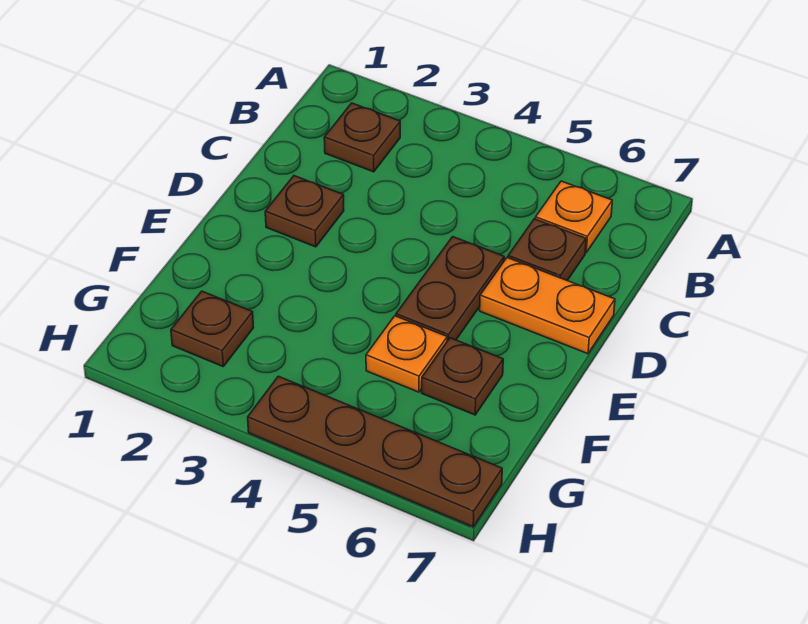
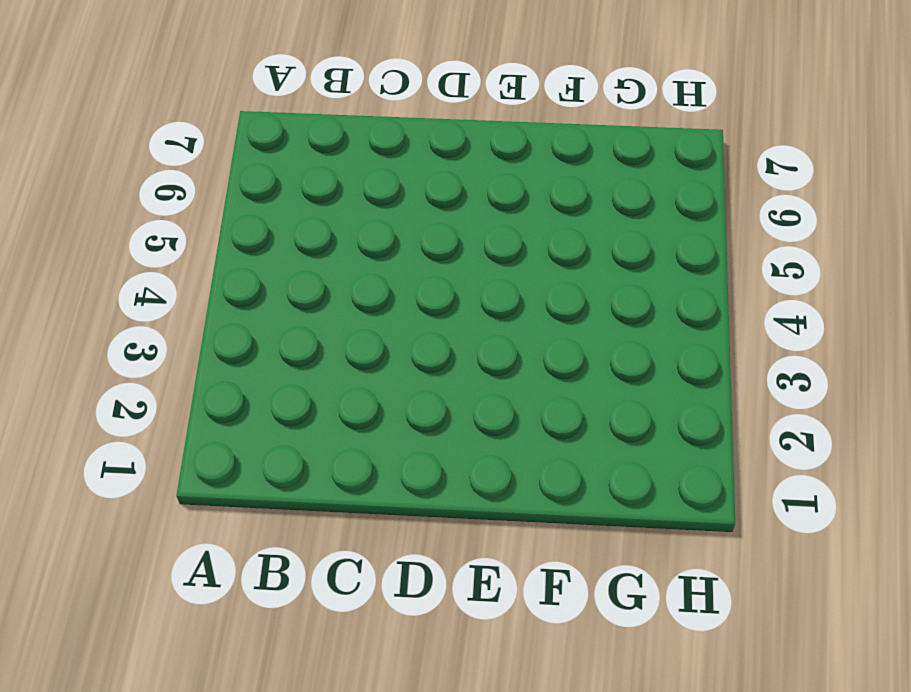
none -> brown plate B2 level 1
none -> orange plate B6 level 1

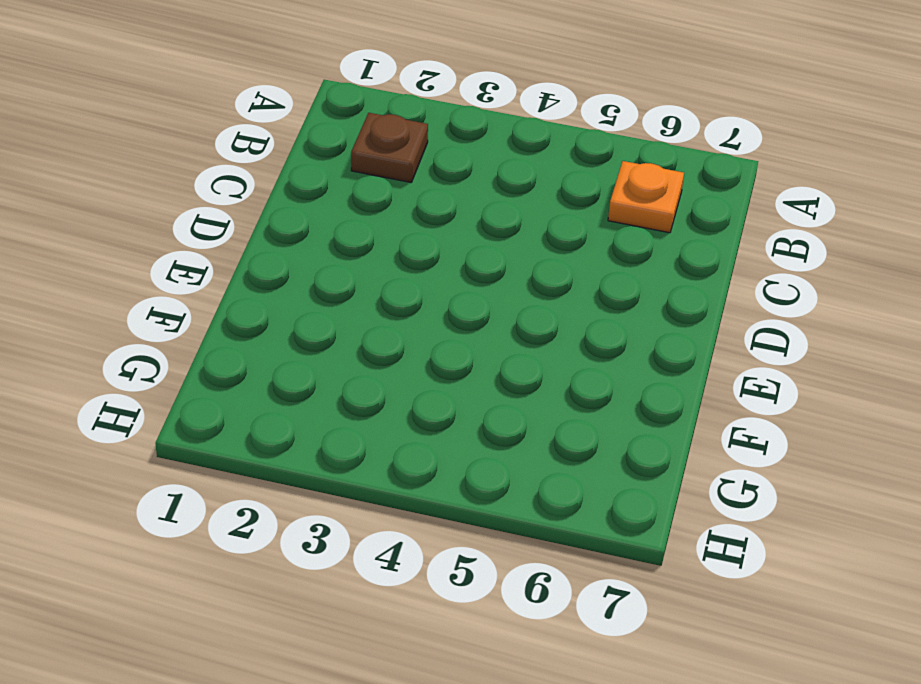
none -> brown plate C6 level 1
none -> brown plate D2 level 1

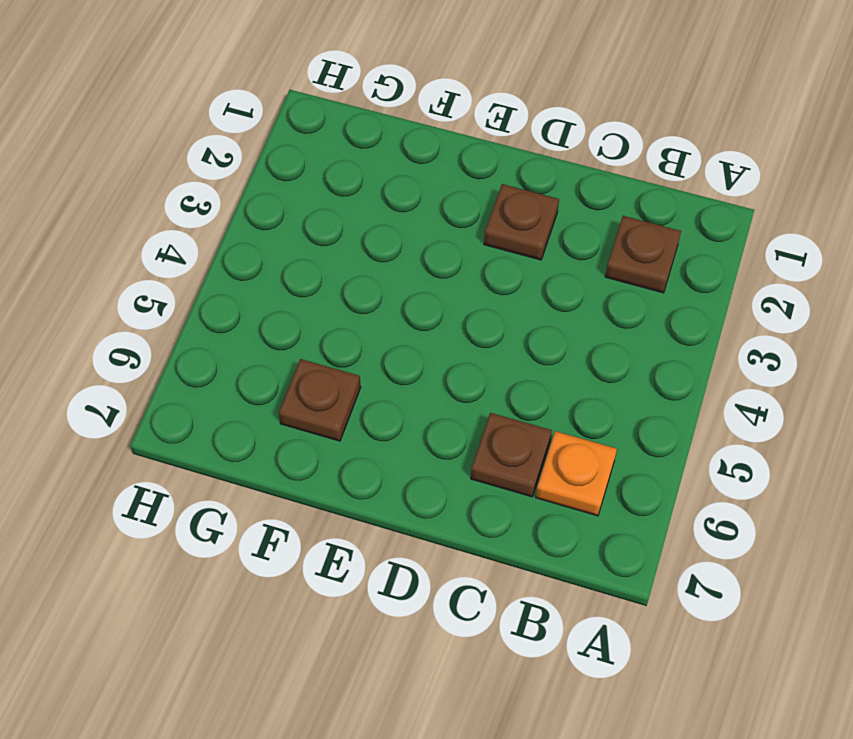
none -> brown plate D5:E5 level 1
none -> orange plate D6:D7 level 1

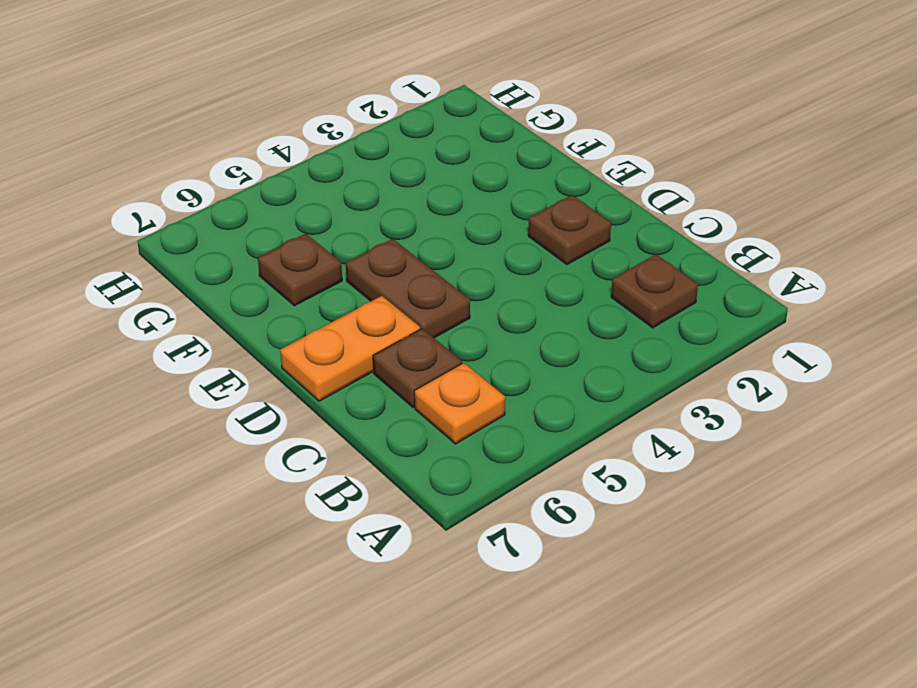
none -> orange plate F5 level 1
none -> brown plate G2 level 1

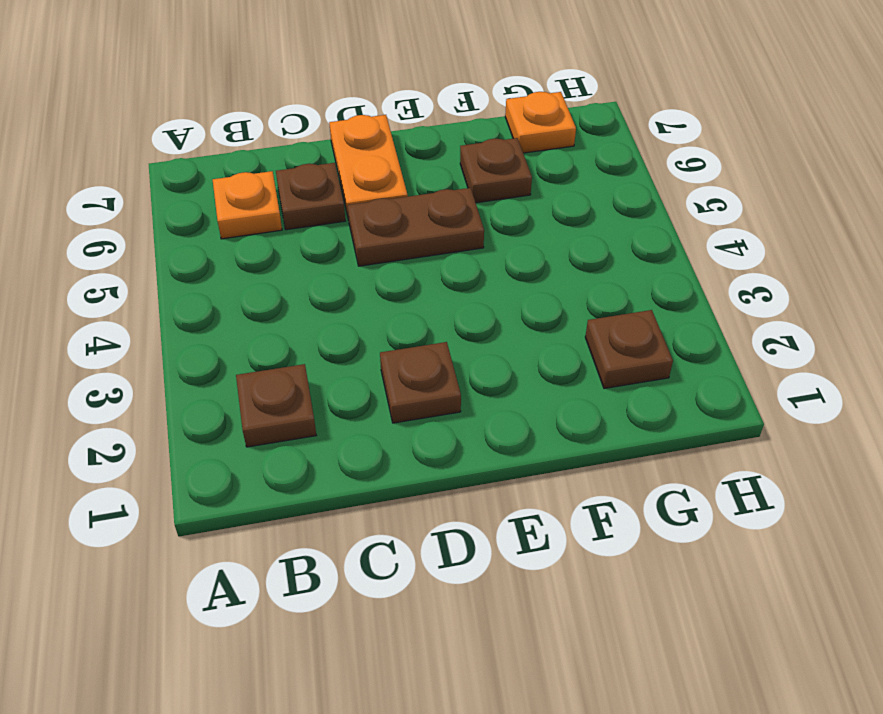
orange plate G7 level 1 -> orange plate F5 level 1
none -> brown plate H4:H7 level 1

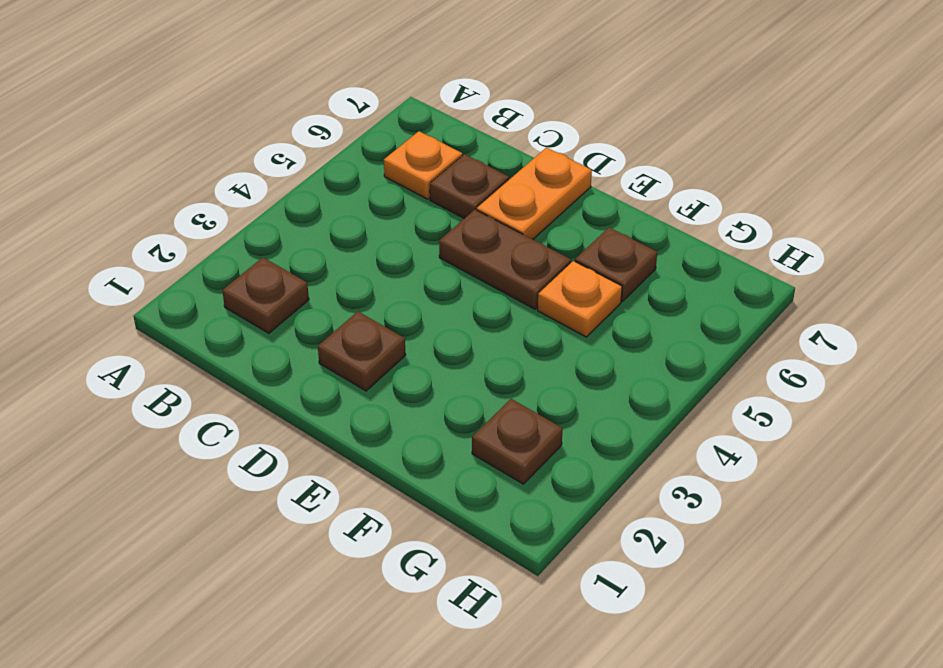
none -> brown plate H4:H7 level 1

